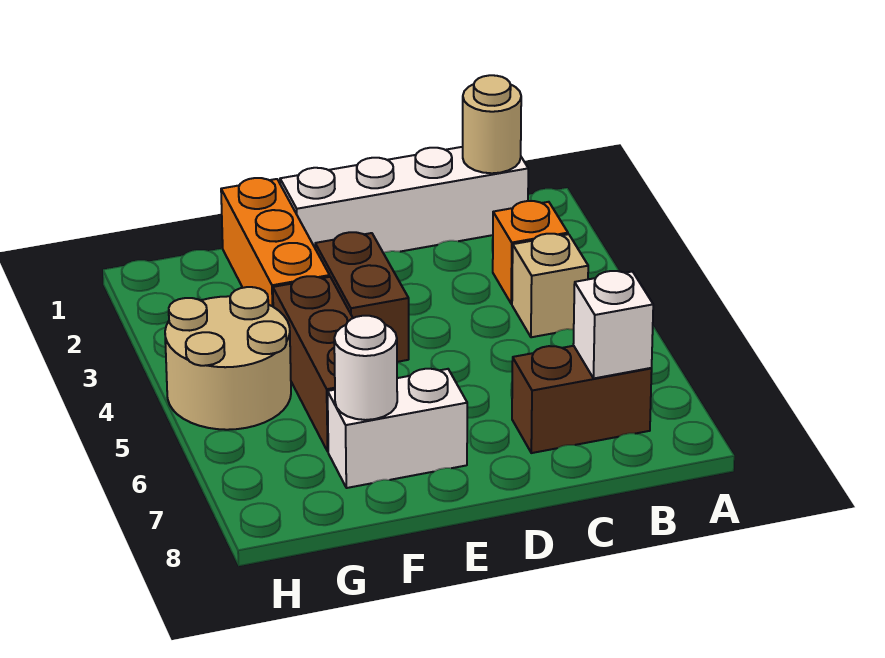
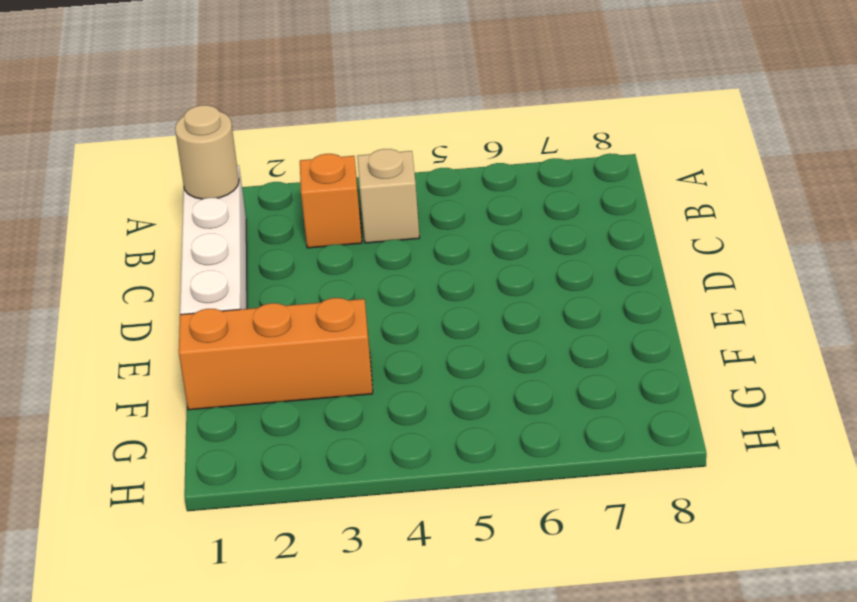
none -> brown brick B7:C7 level 1
none -> brown brick E3:E4 level 1
none -> white brick E7:F7 level 1

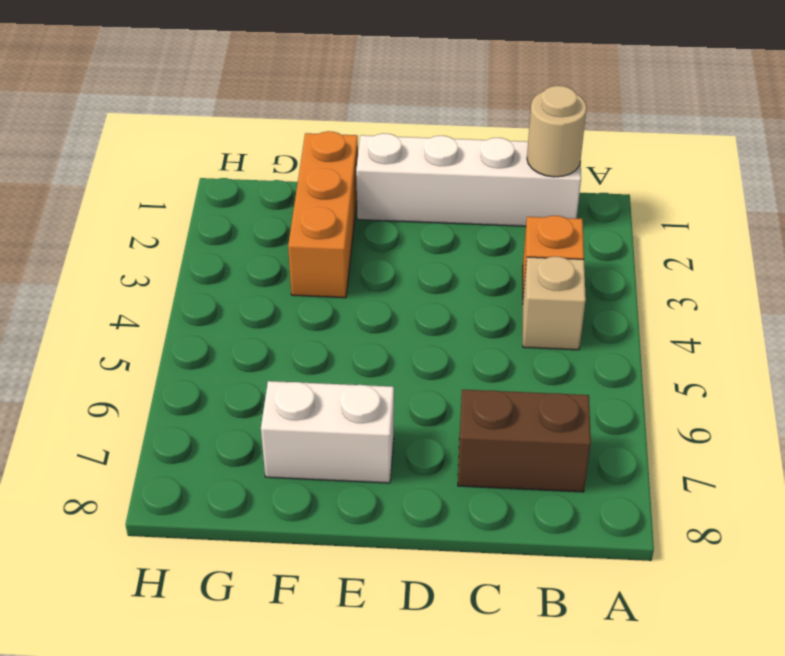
none -> brown brick E3:E4 level 1
none -> brown brick F4:F6 level 1
none -> tan round brick G4:H5 level 1

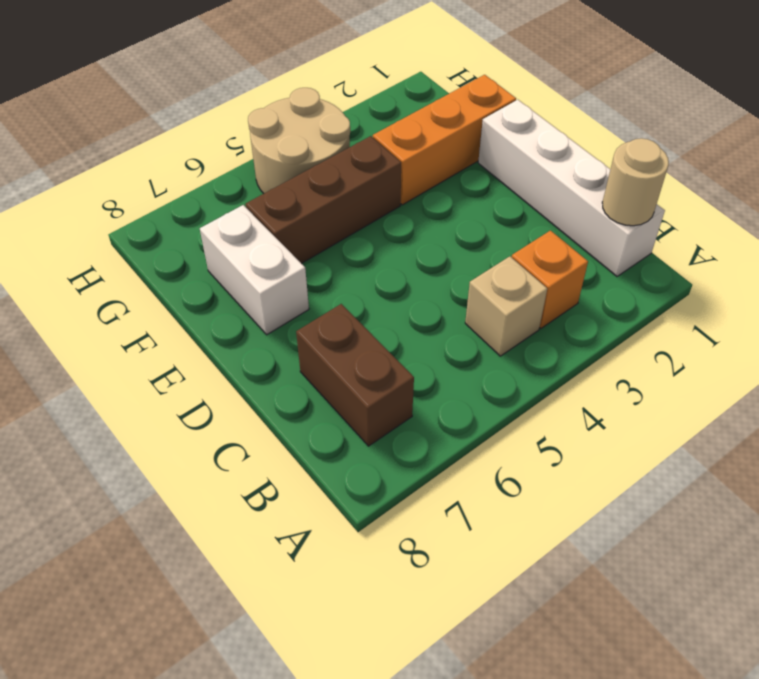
none -> brown brick E3:E4 level 1
none -> white brick B7 level 2
none -> white round brick F7 level 2

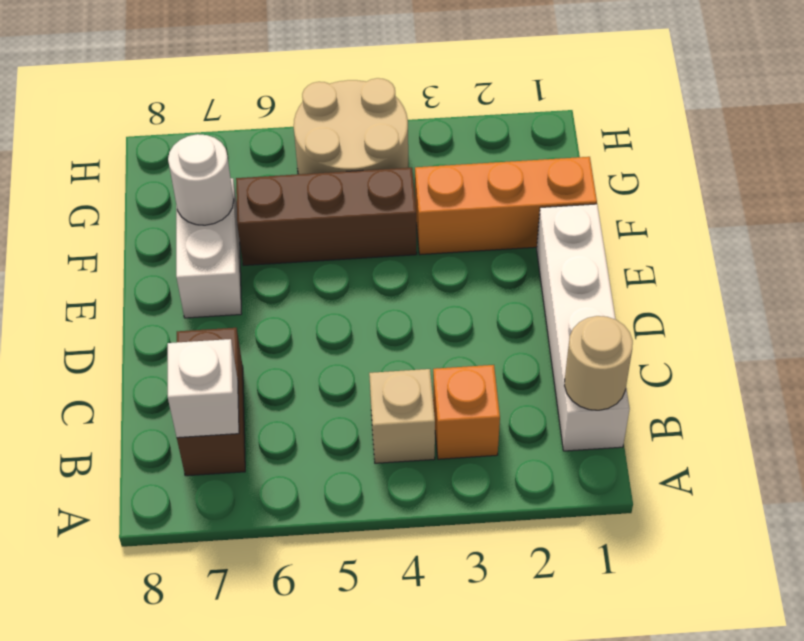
none -> brown brick E3:E4 level 1

